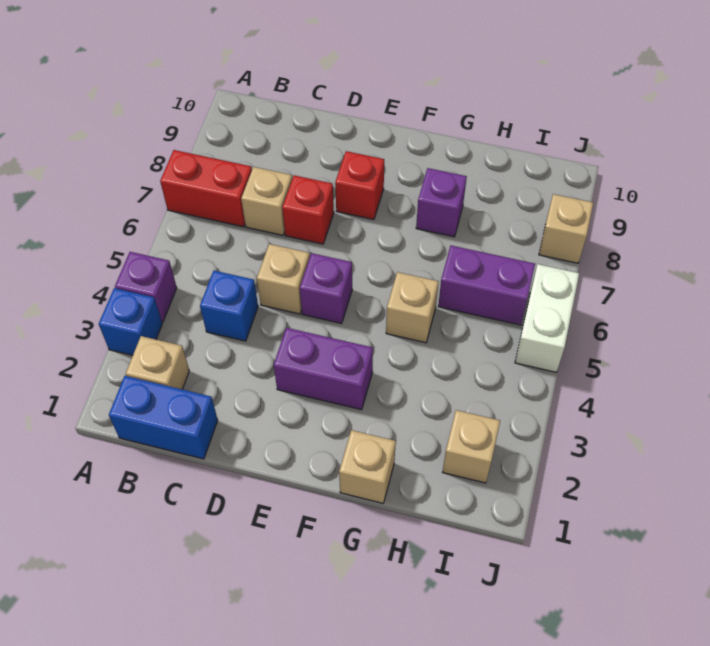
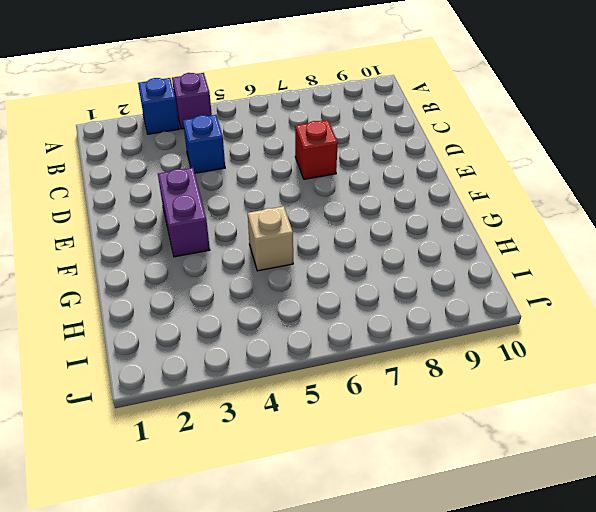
none -> red brick A7:B7 level 1
none -> blue brick B1:C1 level 1
none -> tan brick B2 level 1

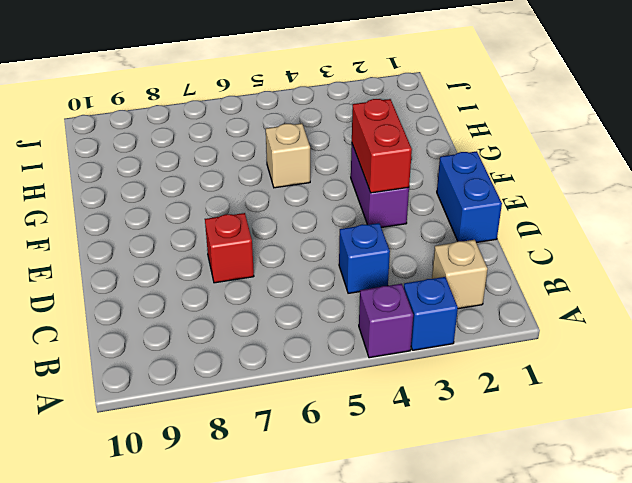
blue brick D1:E1 level 1 -> blue brick B1:C1 level 1
red brick E3:F3 level 2 -> red brick A7:B7 level 1
none -> tan brick C7 level 1
none -> tan brick D5 level 1
none -> purple brick E5 level 1

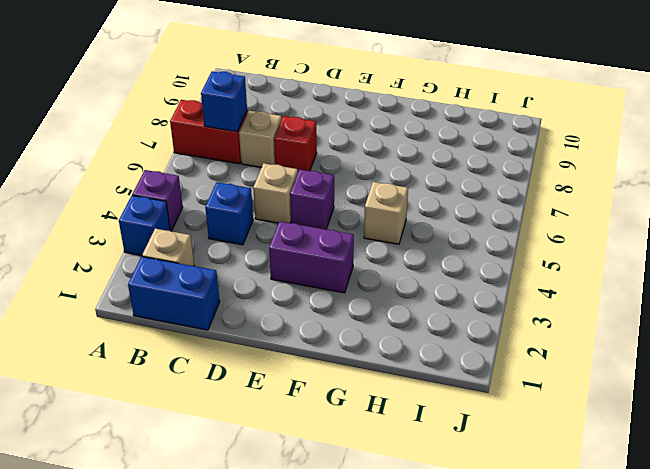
blue brick B7 level 2 -> none
none -> red brick E8 level 1
none -> tan brick G1 level 1
none -> purple brick G8 level 1

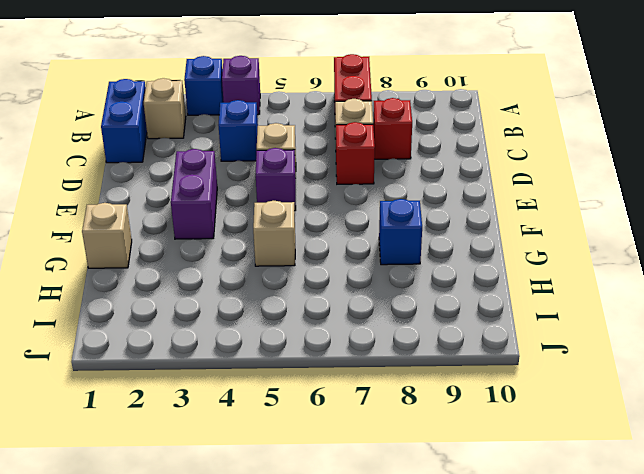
red brick C8 level 1 -> red brick E8 level 1
blue brick G8 level 1 -> purple brick G8 level 1
none -> purple brick H6:I6 level 1
none -> tan brick I2 level 1
none -> white brick J5:J6 level 1

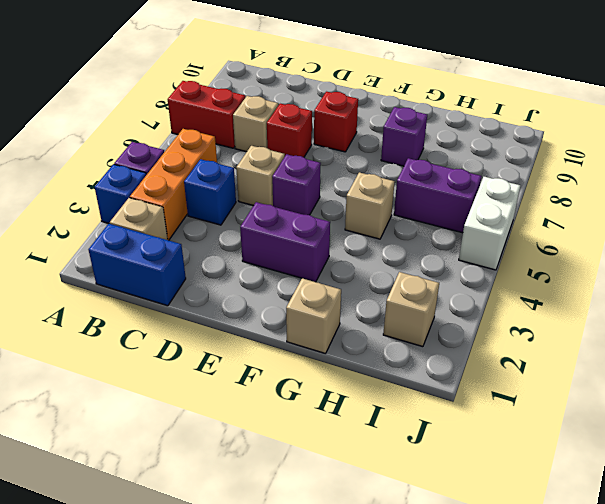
orange brick B3:B5 level 1 -> none
none -> tan brick J8 level 1

